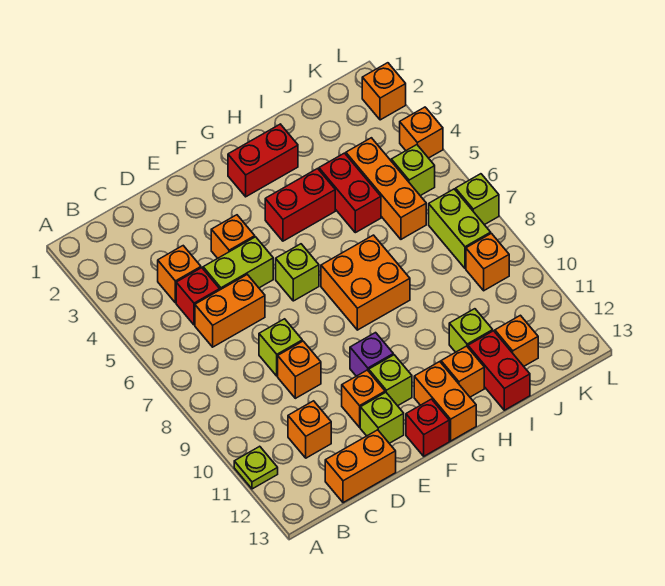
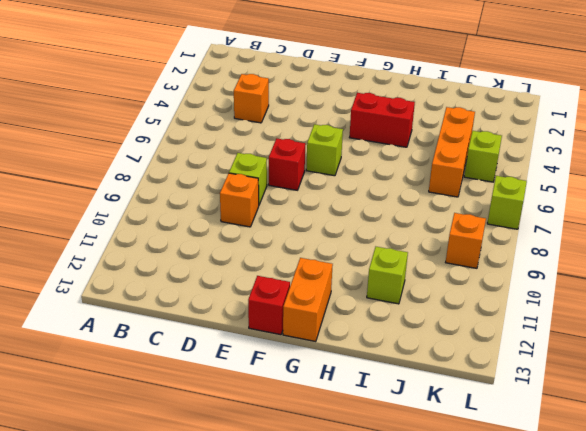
red brick E7 level 1 -> red brick C5 level 1
none -> lime plate A11 level 1
none -> orange brick C6:D6 level 1
none -> orange brick C11 level 1
none -> orange brick C13:D13 level 1

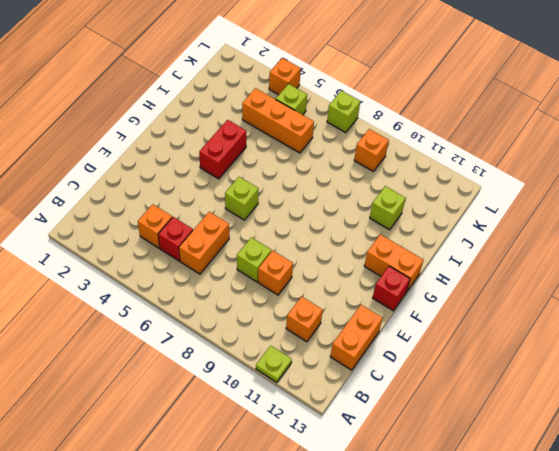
none -> lime brick D5:E5 level 1
none -> orange brick E4 level 1
none -> orange brick E11 level 1
none -> lime brick E12 level 1

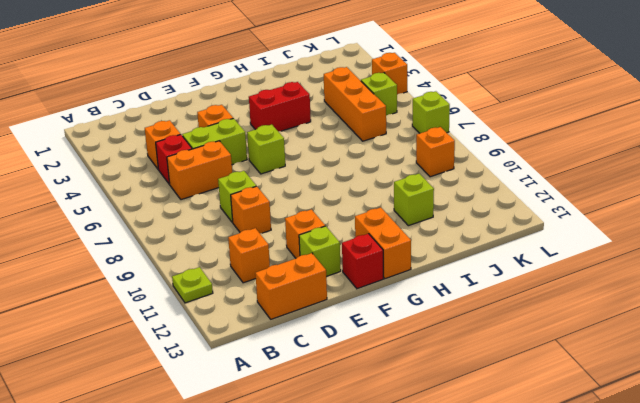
none -> purple brick F10 level 1
none -> lime brick F11 level 1
none -> red brick G2:H2 level 1
none -> orange brick G7:H8 level 1

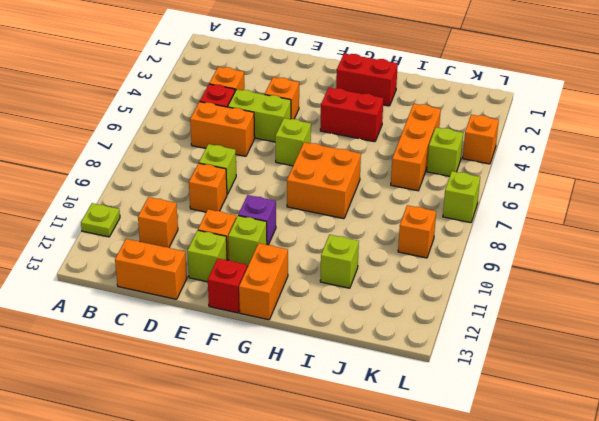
none -> orange brick H12 level 1
none -> red brick I4:I5 level 1
none -> red brick I12:I13 level 1
none -> orange brick J12 level 1

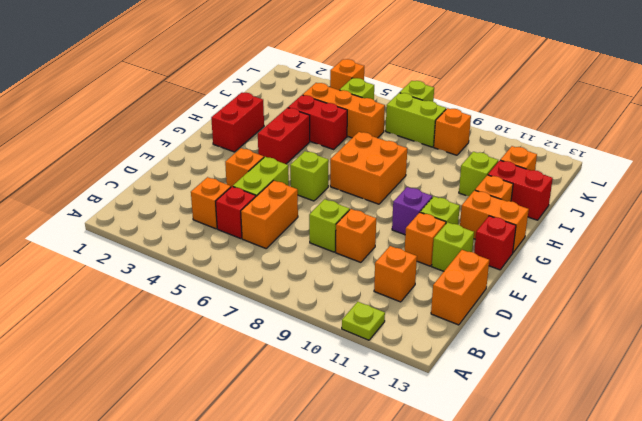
none -> orange brick L2 level 1

